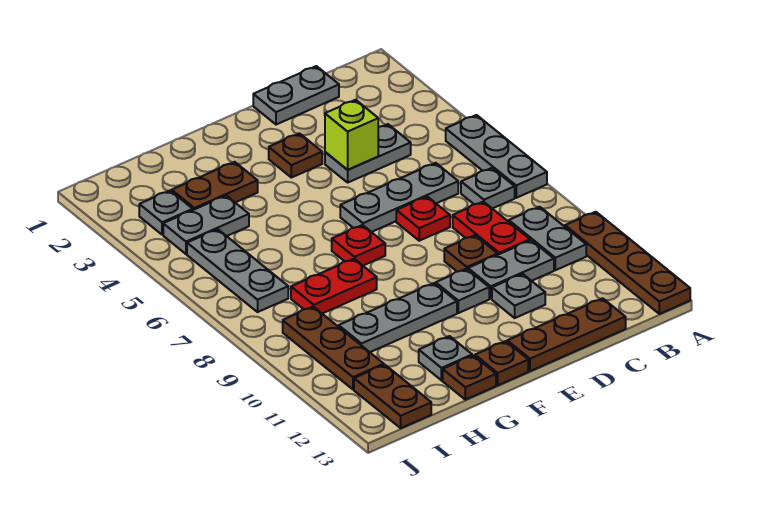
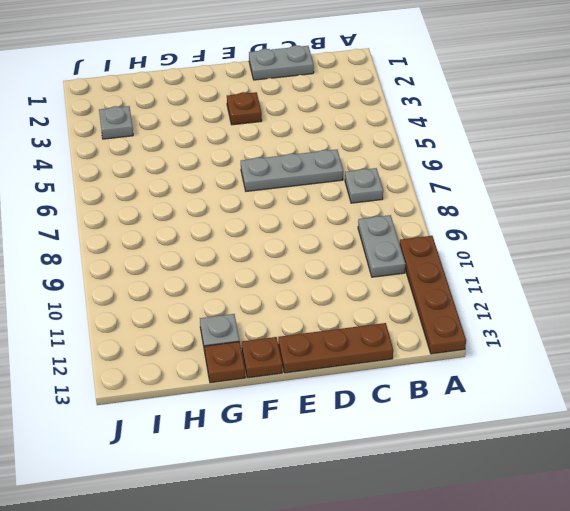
none -> grey plate A5:A7 level 1
none -> grey plate C4:D4 level 1
none -> red plate C8:C9 level 1

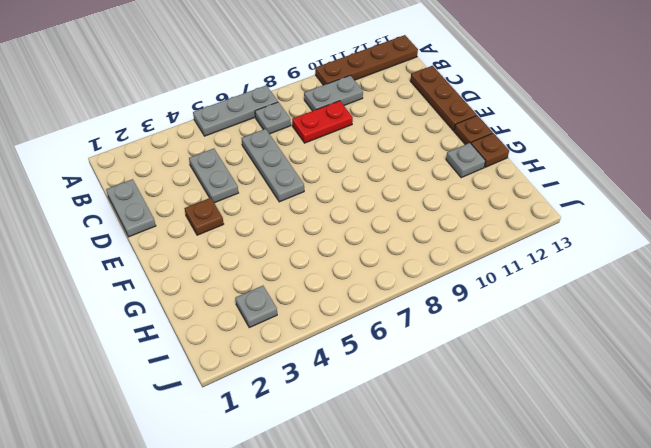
none -> grey plate C10:D10 level 1
none -> red plate D7 level 1
none -> brown plate D9 level 1

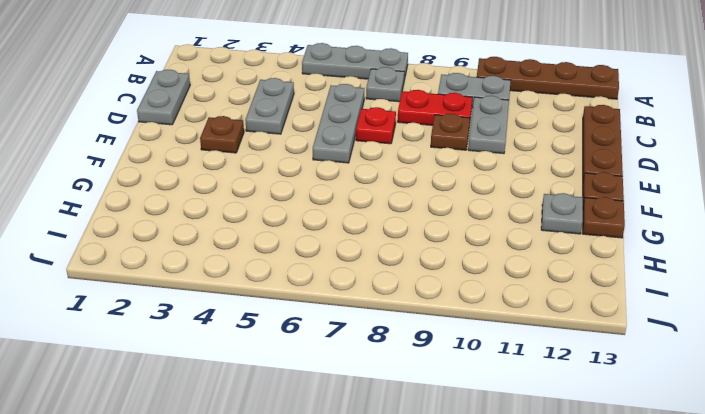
none -> grey plate D11 level 1
none -> grey plate E10 level 1
none -> red plate F7 level 1

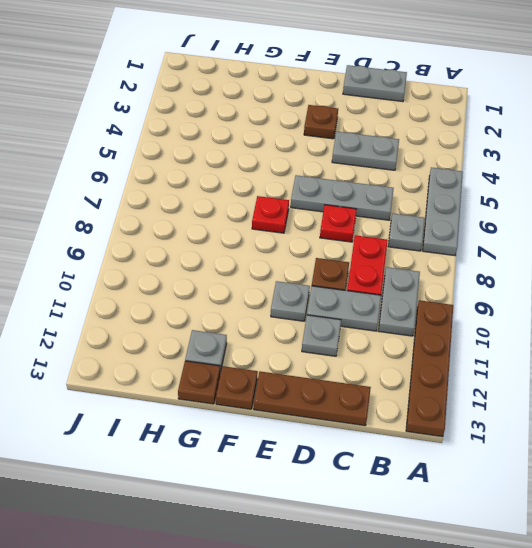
none -> grey plate F10:H10 level 1
none -> brown plate G3:H3 level 1
none -> red plate G8:H8 level 1

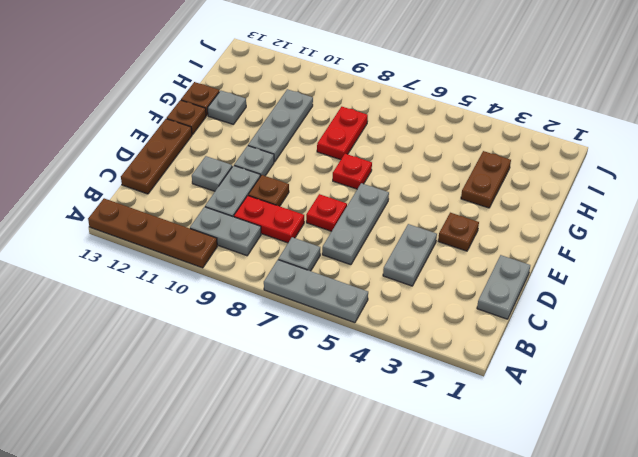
none -> grey plate H4:I4 level 1
none -> grey plate I3 level 1
none -> grey plate I5:I7 level 1

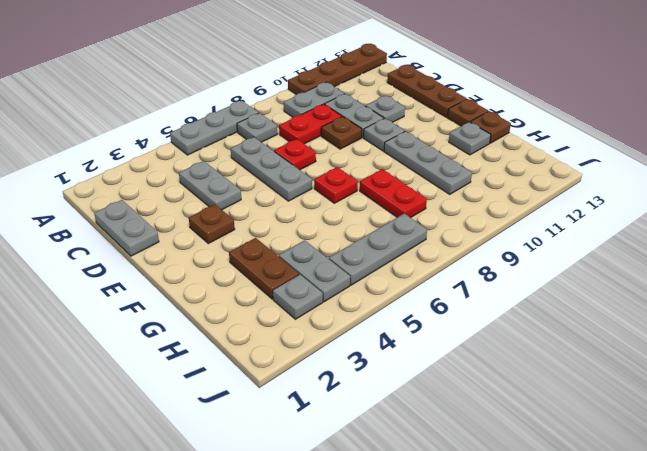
none -> brown plate I9:I11 level 1
none -> brown plate I12:I13 level 1
none -> lime brick D4 level 2

